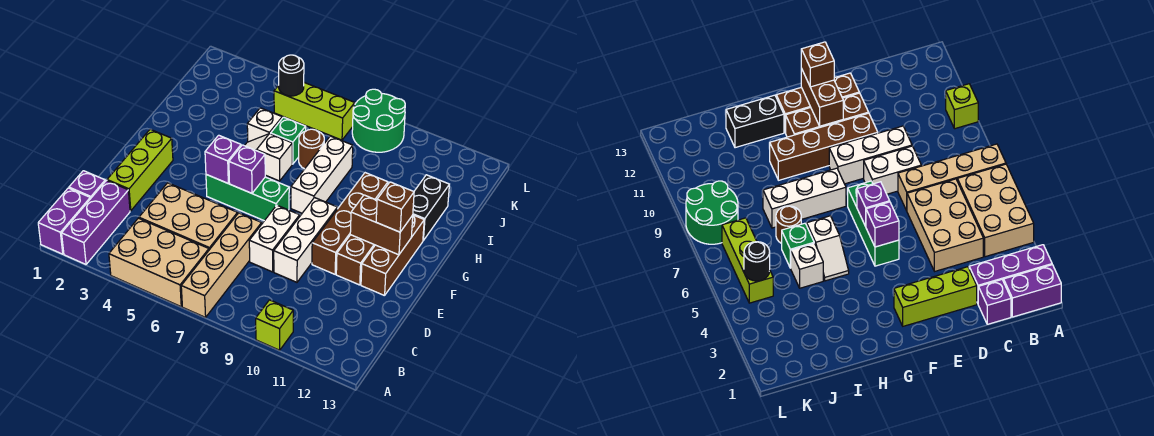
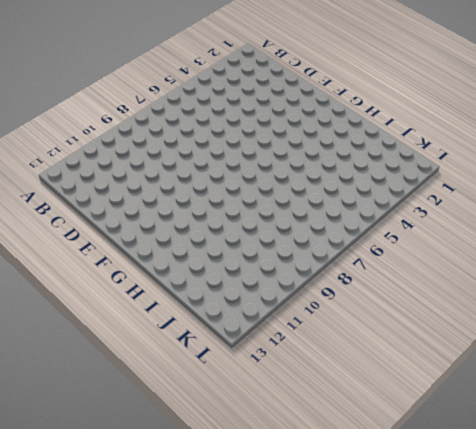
none -> purple brick A1:B1 level 1
none -> purple brick A2:C2 level 1
none -> tan brick A4:B6 level 1

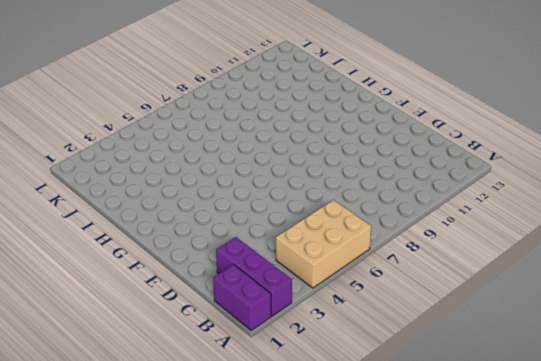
none -> tan brick A7:D7 level 1
none -> lime brick A10 level 1
none -> purple brick C1 level 1

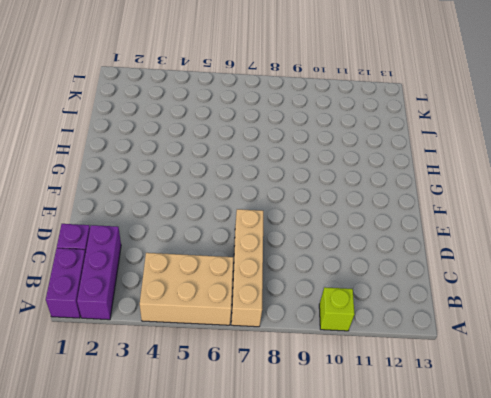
none -> tan brick C4:D6 level 1
none -> lime brick D2:F2 level 1
none -> white brick D8:E8 level 1

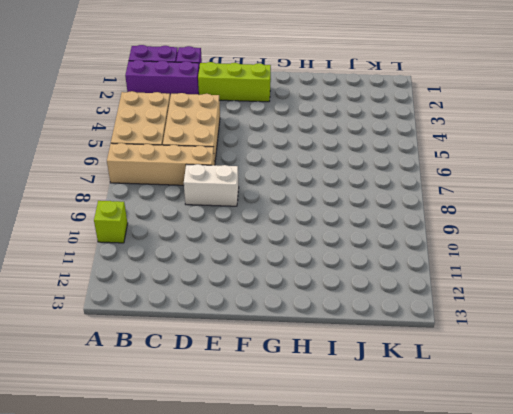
none -> white brick D9:F9 level 1
none -> brown brick E10:H10 level 1
none -> brown brick E11:G11 level 1

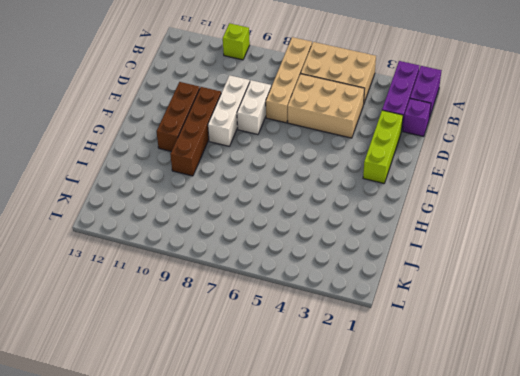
none -> brown brick E12:G12 level 1
none -> green brick F5:F7 level 1
none -> white brick G8:I8 level 1

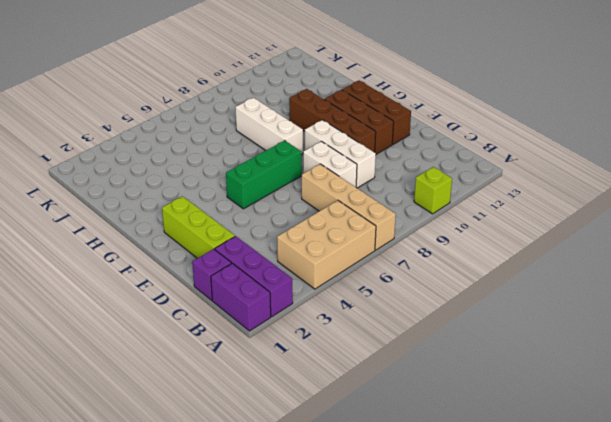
none -> tan brick C4:D6 level 1
none -> white slope H5:H6 level 1 top 6
none -> black brick H12:I12 level 1

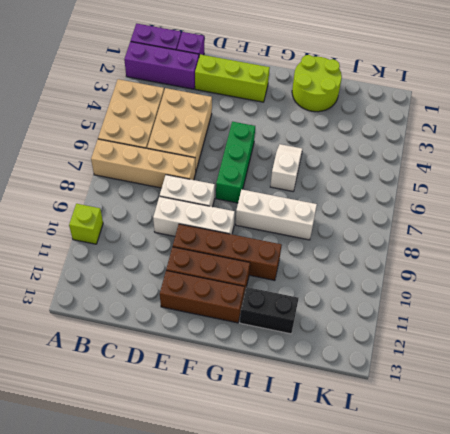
lime round brick H1:I2 level 1 -> none
none -> white brick I5 level 1
none -> green brick I6 level 1
none -> brown round brick I7 level 1

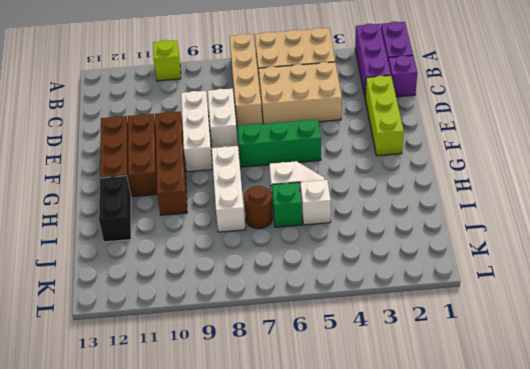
none -> lime brick K5:K7 level 1
none -> green round brick K8:L9 level 1
none -> purple brick F5 level 2

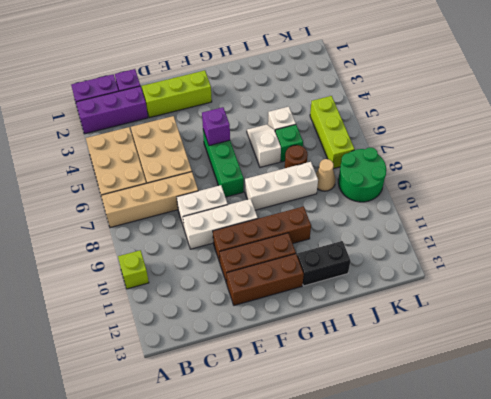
tan cone J8 level 1 -> none
none -> purple brick F6 level 2
none -> brown brick F11:F12 level 2
none -> black round brick K5 level 2

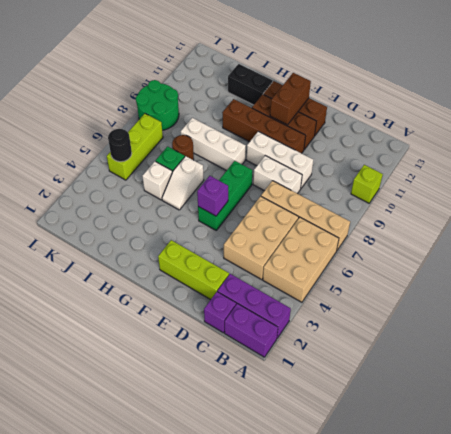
none -> purple brick F6 level 2
none -> brown brick F12 level 3

